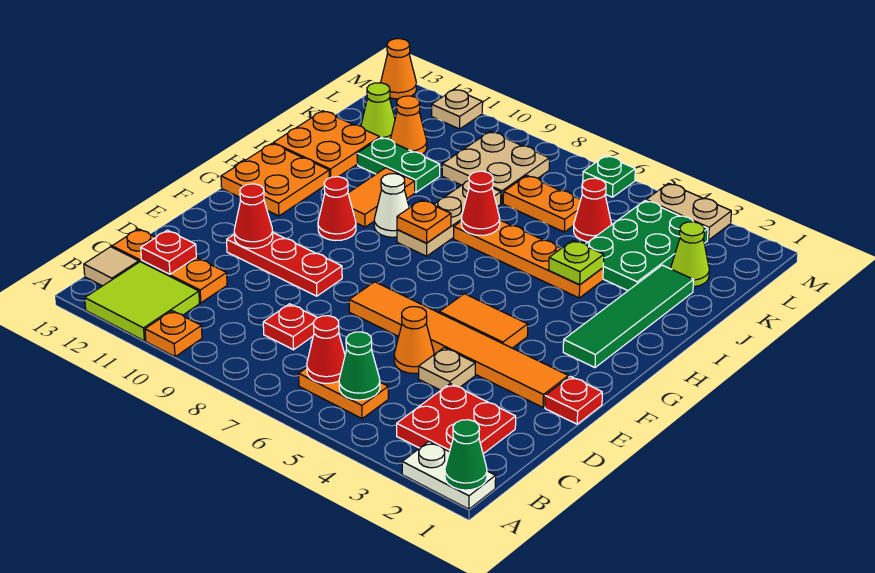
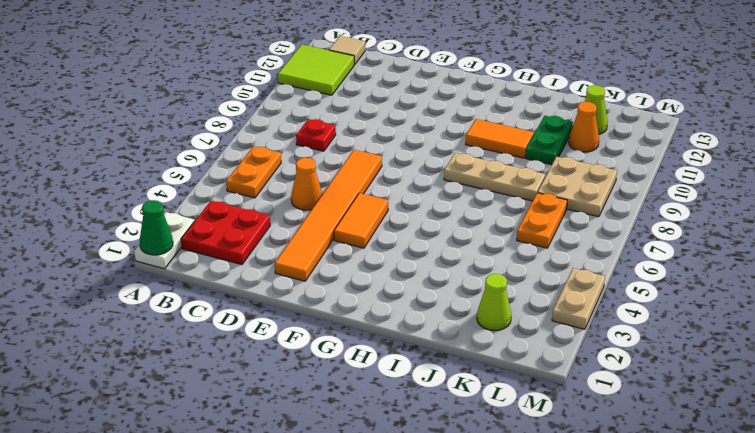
none -> orange plate A10 level 1
none -> orange plate C11:C13 level 1
none -> tan plate D4 level 1
none -> red plate E1 level 1

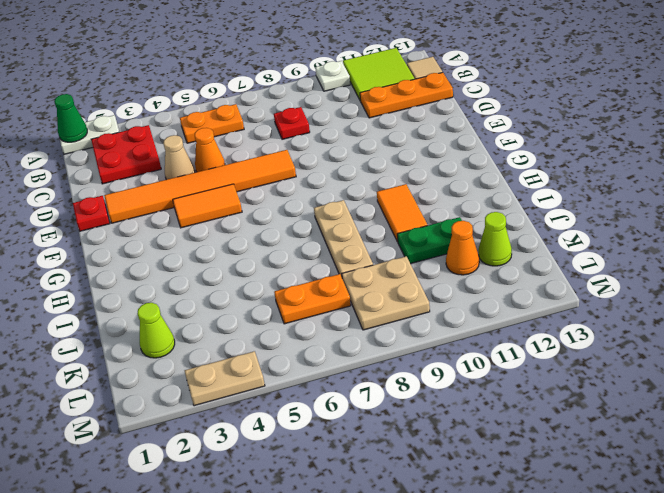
white plate A10 level 1 -> orange plate A10 level 1
tan cone D4 level 1 -> tan plate D4 level 1
none -> red plate E9:E11 level 1
none -> green tile G2:J2 level 1
none -> red cone G10 level 1
none -> orange plate G12:H13 level 1

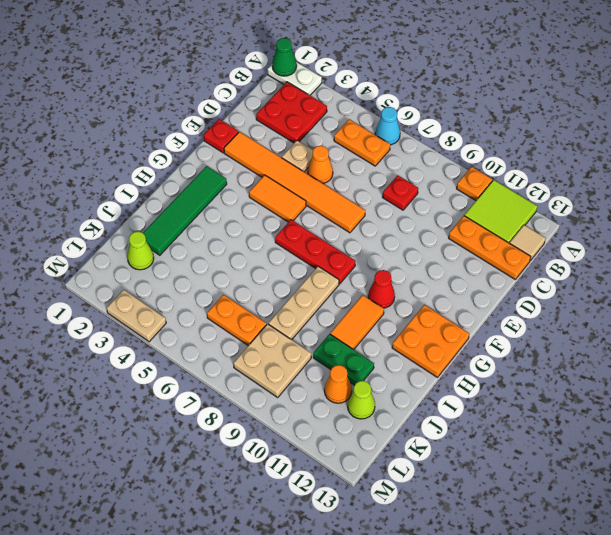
cyan cone A6 level 1 -> none
red plate G6:G8 level 1 -> red plate E9:E11 level 1
none -> white cone H9 level 1
none -> orange plate I4:I7 level 1
none -> orange plate I12:J13 level 1
none -> green plate J3:L4 level 1

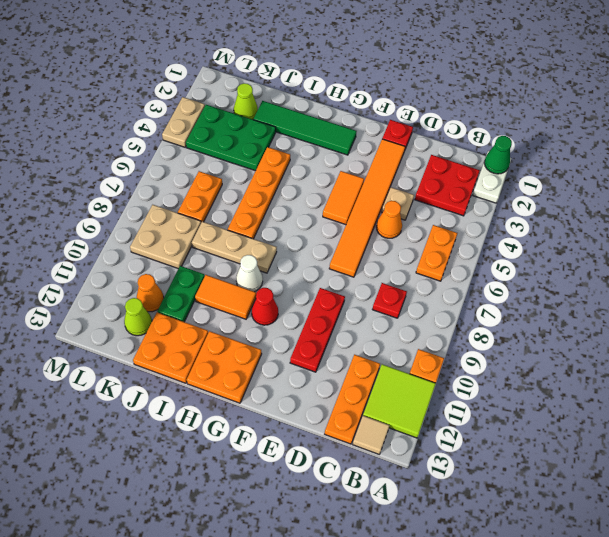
none -> red cone K5 level 1
none -> green plate M6 level 1
none -> tan plate M11 level 1
none -> orange cone M13 level 1

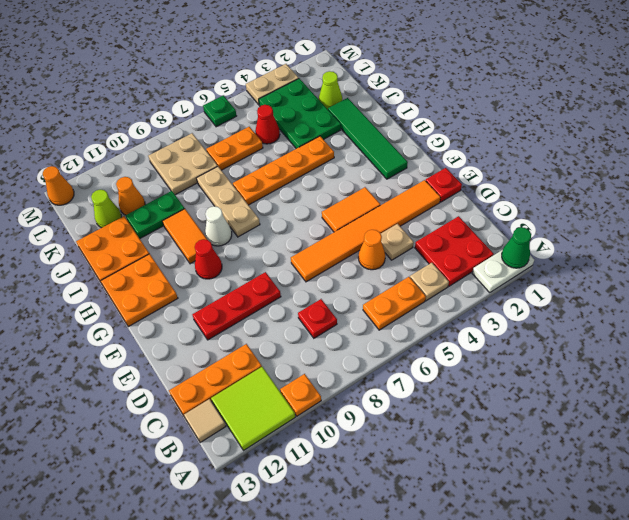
tan plate B4 level 1 -> tan plate M11 level 1
none -> green cone B5 level 2
none -> red cone B6 level 2
none -> red plate C12 level 2
none -> red cone E11 level 2

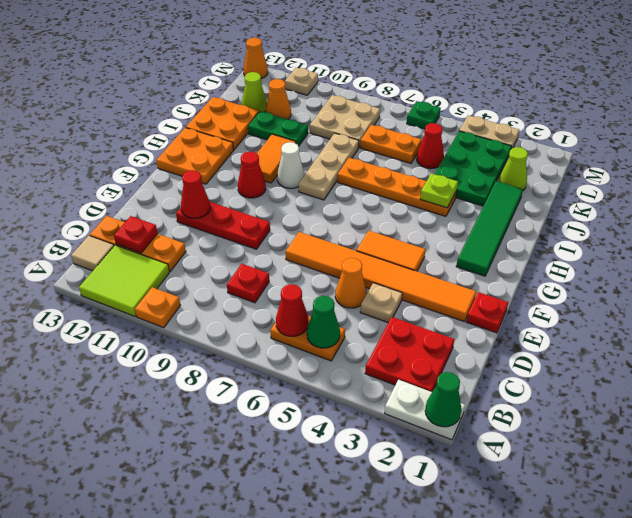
none -> orange plate H8 level 2
none -> red cone I7 level 2

